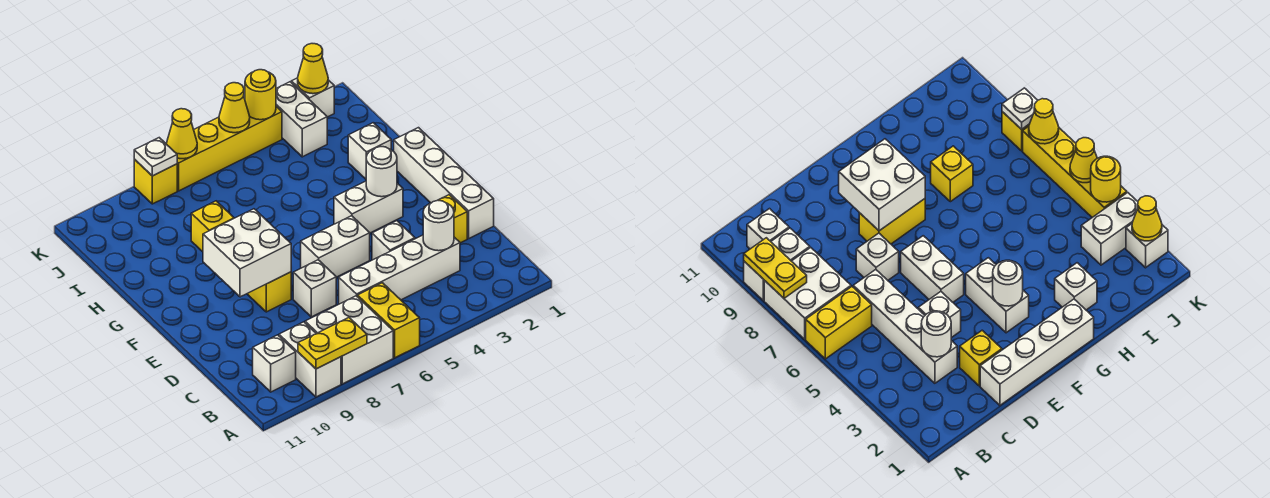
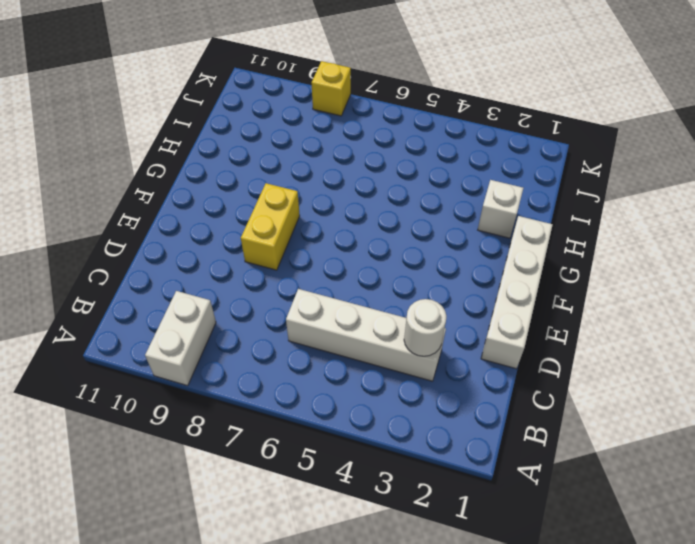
none -> yellow brick A6:B6 level 1
none -> white brick A7:B8 level 1
none -> white brick B10 level 1

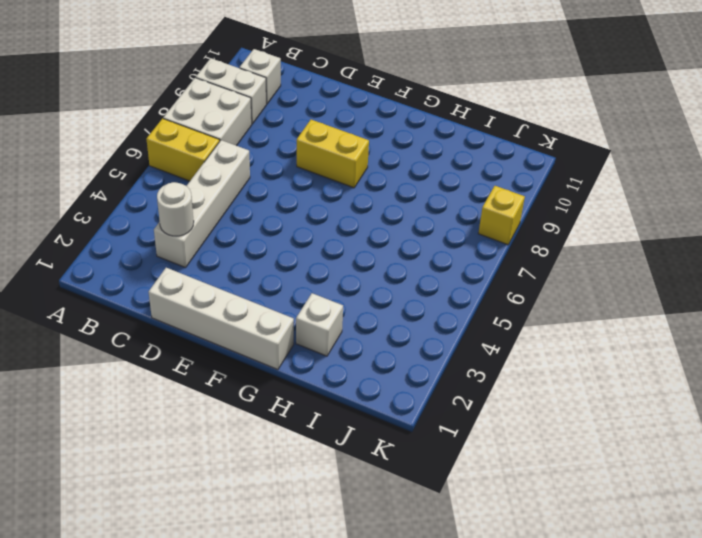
none -> yellow brick D2 level 1
none -> white brick D4 level 1
none -> white brick D7 level 1

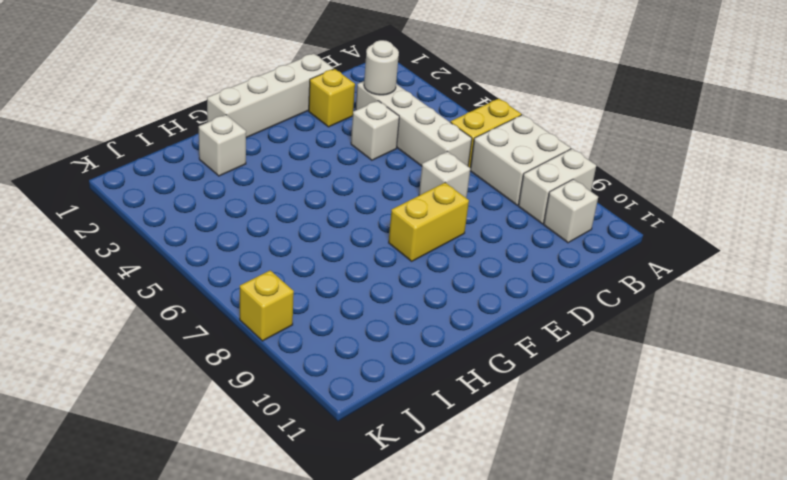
none -> white brick E5:E6 level 1
none -> white brick F3:F4 level 1
none -> yellow brick H8 level 1

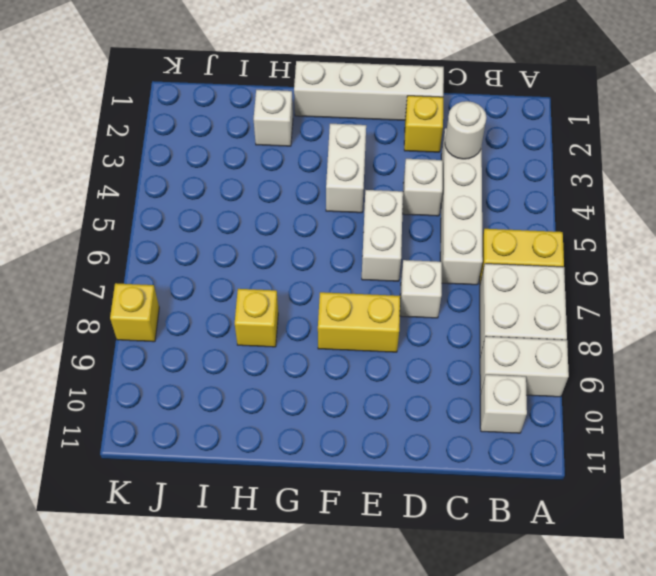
none -> white brick J3:K3 level 1
none -> white brick K2 level 1
none -> yellow brick K4:K7 level 1

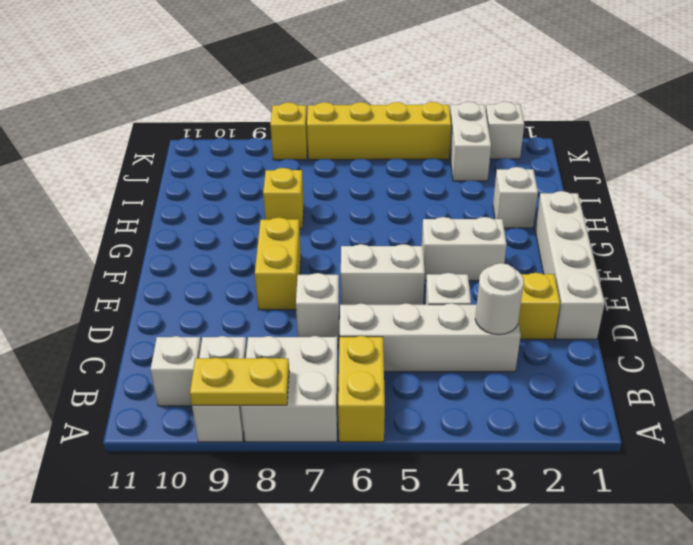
none -> white brick E8:F9 level 2
none -> white round brick F3 level 2
none -> yellow cone K2 level 2

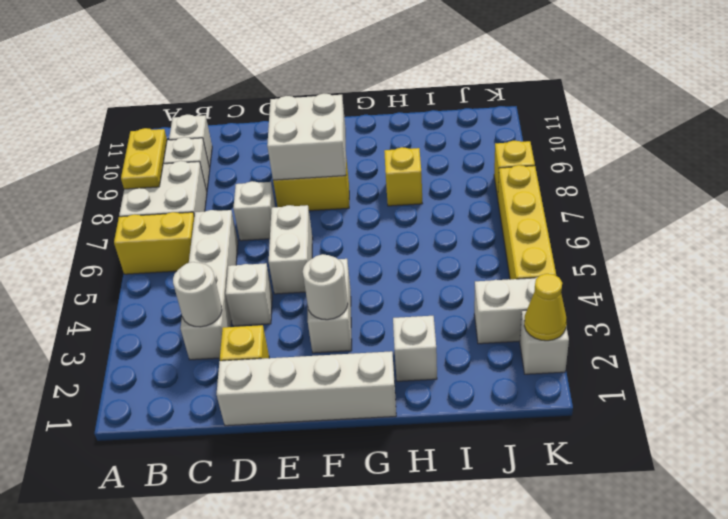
none -> yellow round brick K4 level 2
none -> yellow cone K5 level 2
none -> yellow cone K7 level 2

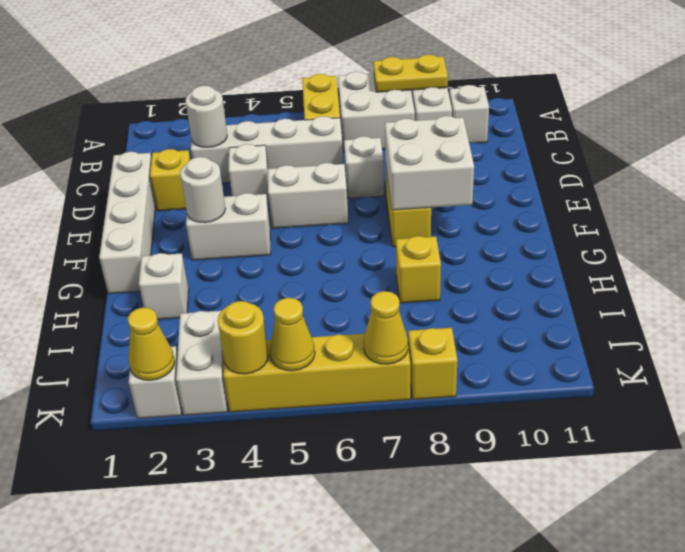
none -> white plate K8 level 2

